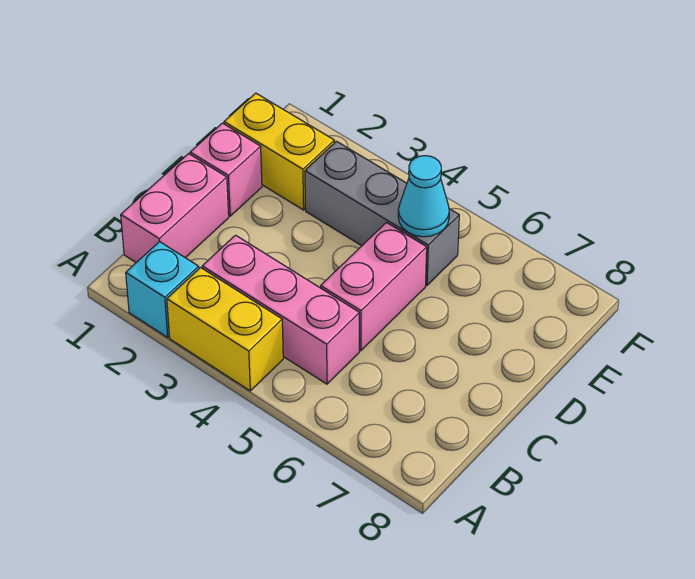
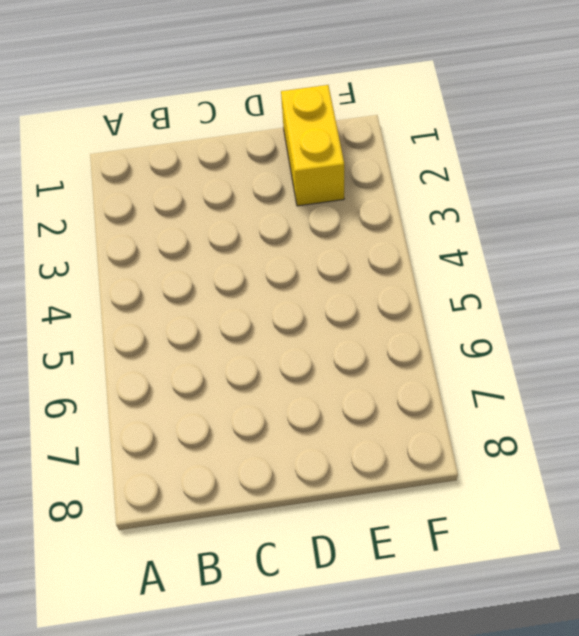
none -> cyan brick A2 level 1
none -> yellow brick A3:A4 level 1

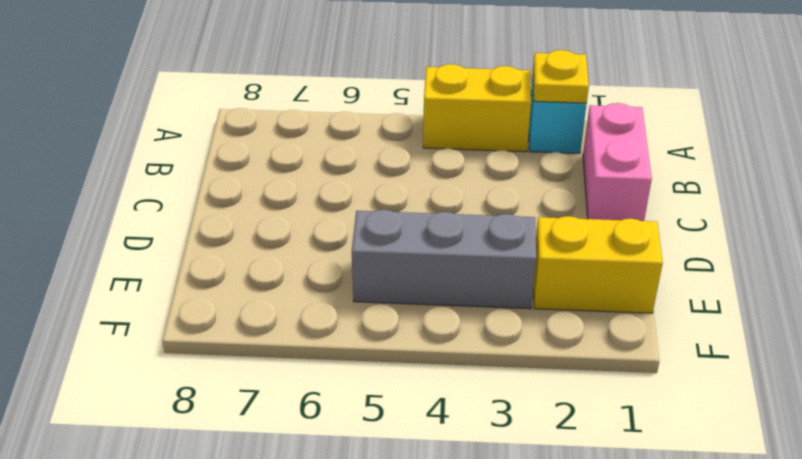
yellow plate A2 level 2 -> none
none -> pink brick B3:B5 level 1
none -> pink brick C5:D5 level 1

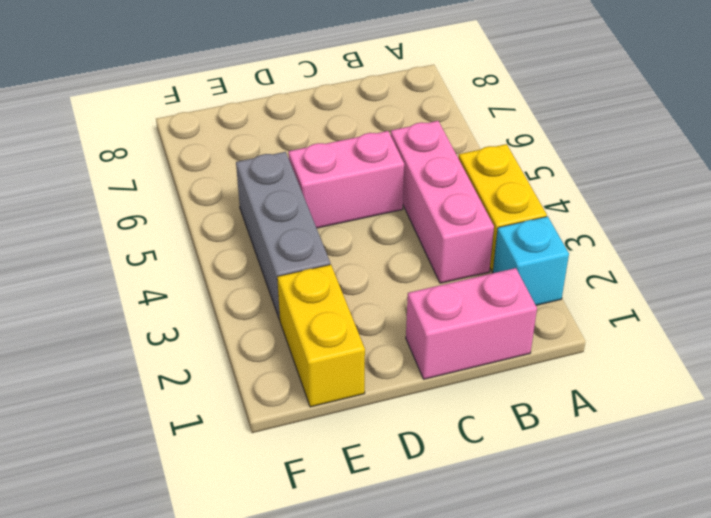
none -> pink brick D1 level 1
none -> cyan cone E5 level 2

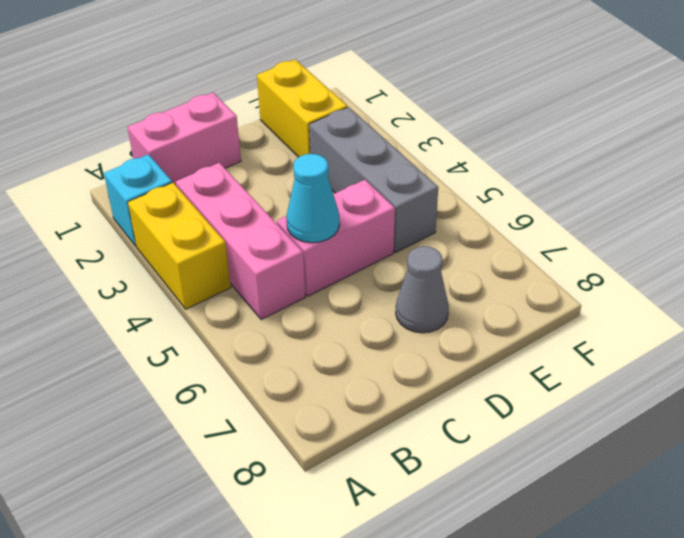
cyan cone C5 level 2 -> cyan cone E5 level 2
grey cone D7 level 1 -> none
none -> pink brick D1 level 1

